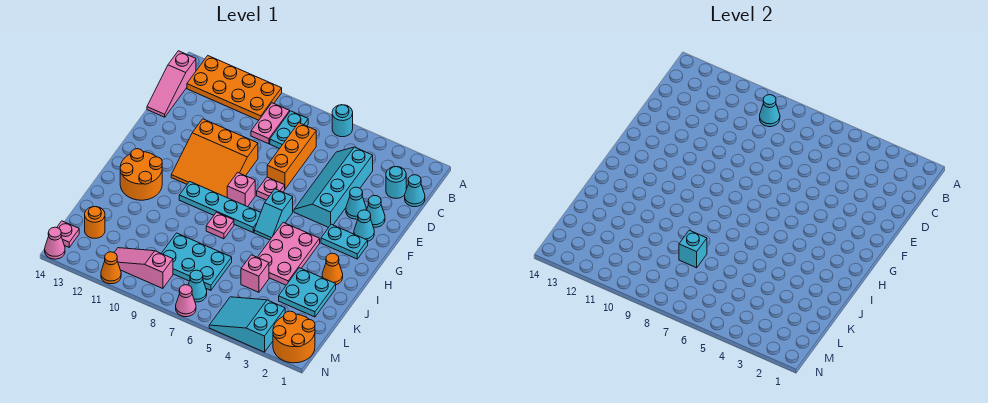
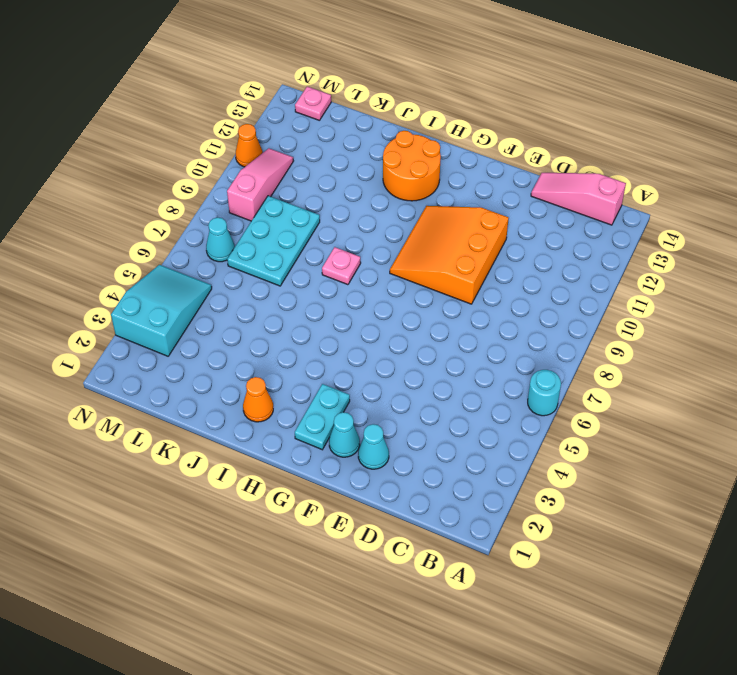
none -> orange plate A10:B13 level 1
none -> cyan plate B8:C8 level 1
none -> pink plate B9:C9 level 1
none -> cyan cone C1 level 1

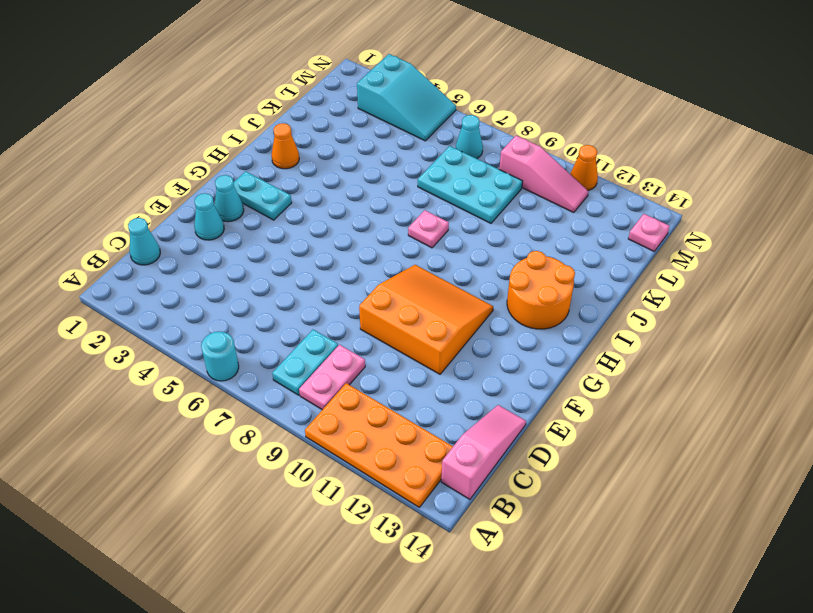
none -> cyan round brick C2 level 1
none -> cyan slope C4:F5 level 1 top 4
none -> orange brick C7:E7 level 1
none -> cyan cone E3 level 1

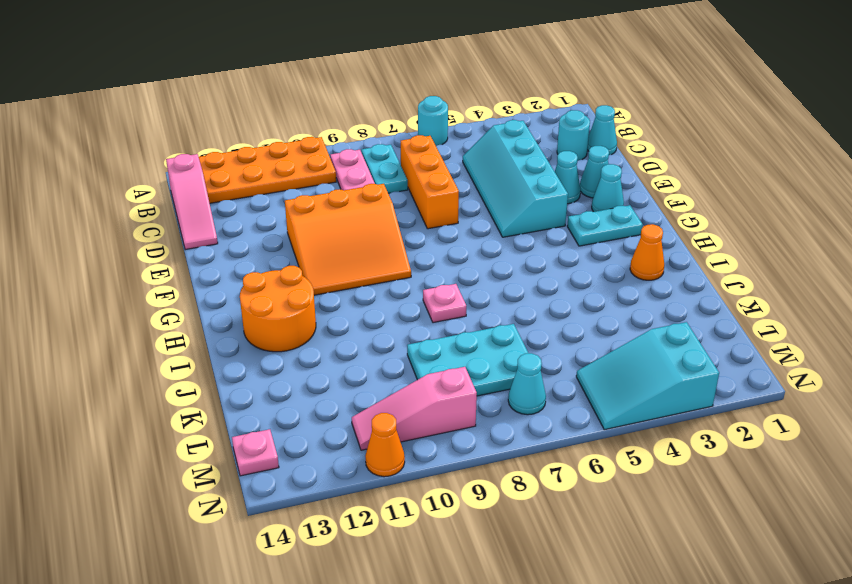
none -> pink plate F7 level 1
none -> cyan slope G6:H6 level 1 top G
none -> pink brick G8 level 1
none -> pink plate H4:J5 level 1

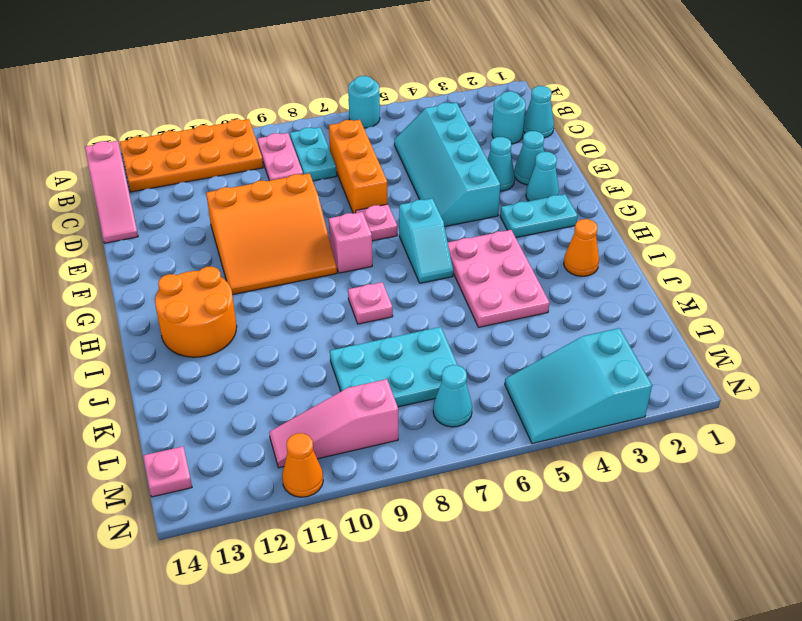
none -> cyan plate H7:H10 level 1
none -> cyan plate J2:K3 level 1
none -> pink brick K5 level 1
none -> orange round brick L13 level 1

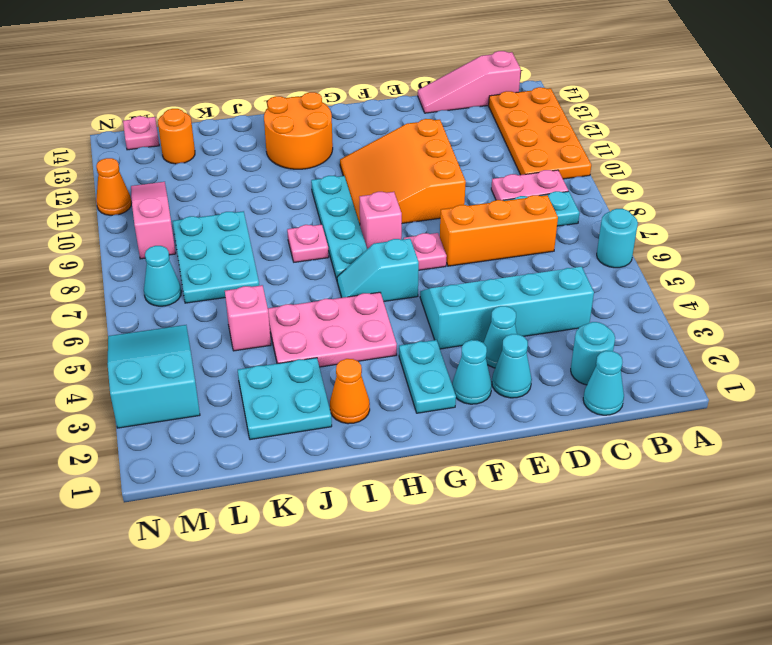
none -> orange round brick M1:N2 level 1
none -> pink cone N7 level 1
none -> pink cone N14 level 1
none -> cyan cone B9 level 2

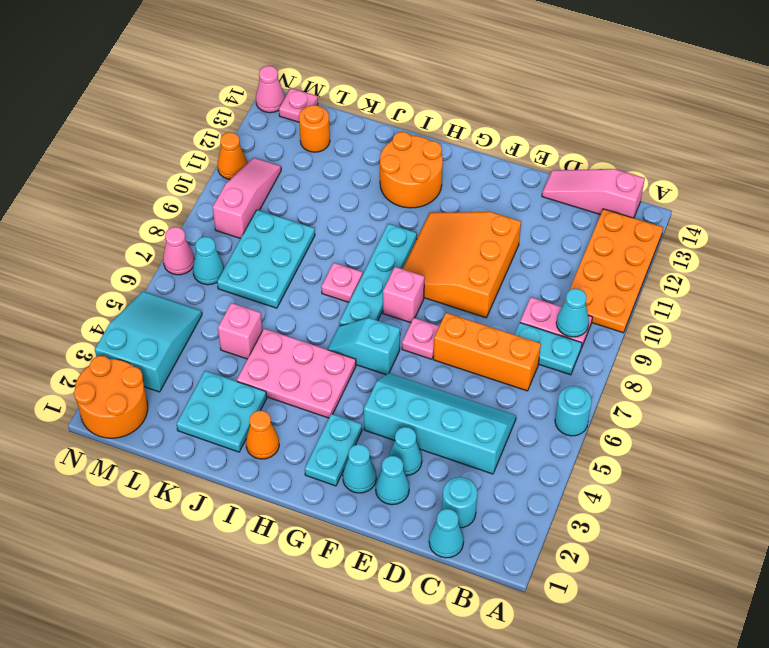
none -> cyan brick K8 level 2

